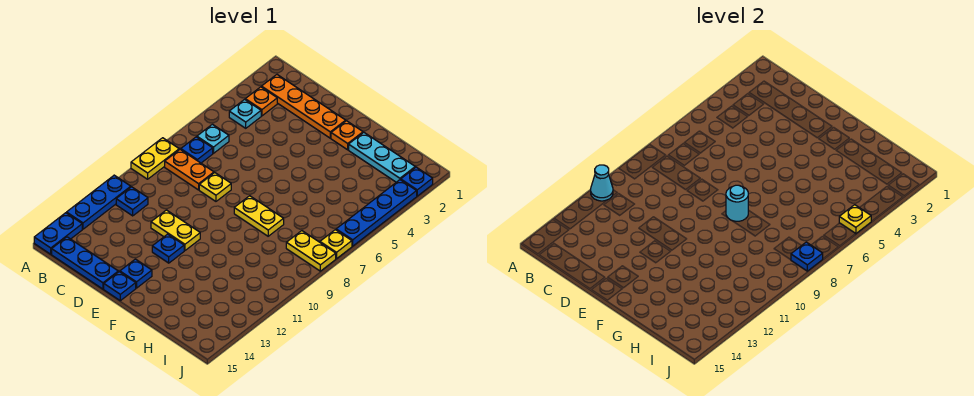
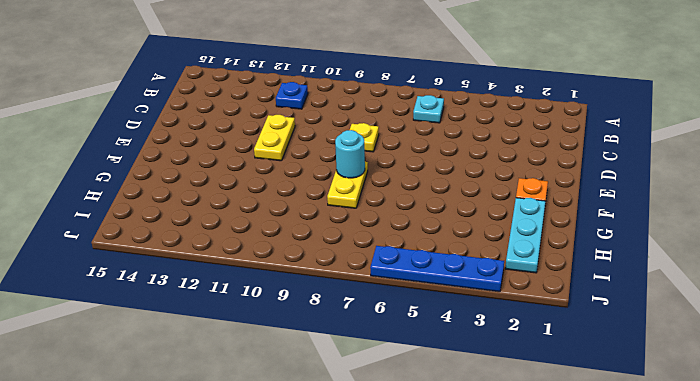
none -> yellow plate A8:A9 level 1
none -> blue plate A11:A13 level 1
none -> blue plate A14:A15 level 1

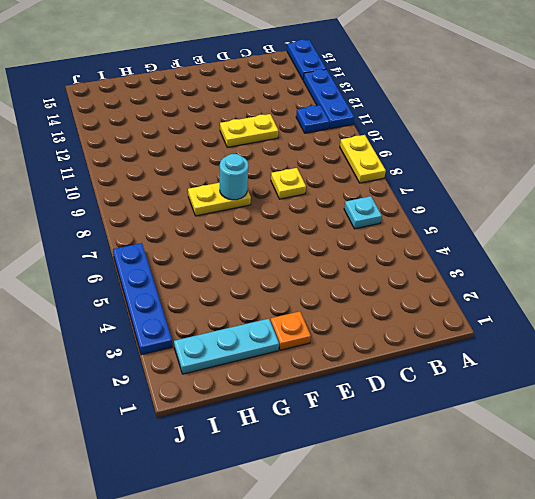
none -> orange plate B2:E2 level 1
none -> orange plate B3 level 1
none -> cyan plate B4 level 1

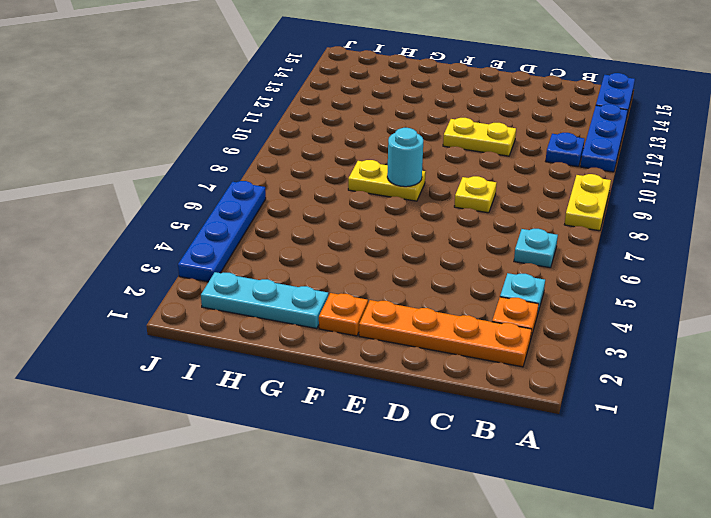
none -> blue plate B7 level 1
none -> orange plate B8:C8 level 1
none -> blue plate B15:D15 level 1

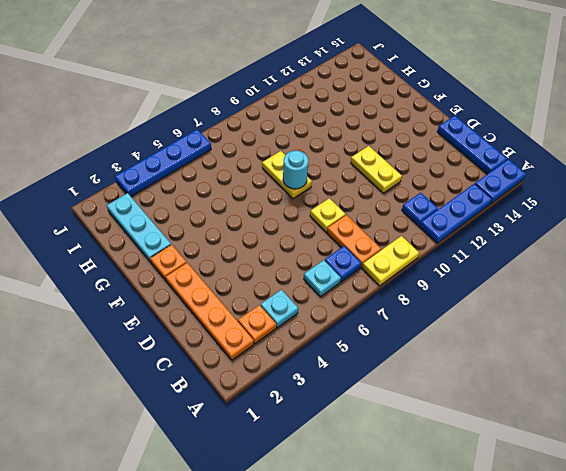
none -> blue plate E12 level 1
none -> blue plate E14 level 1
none -> blue plate E15 level 1

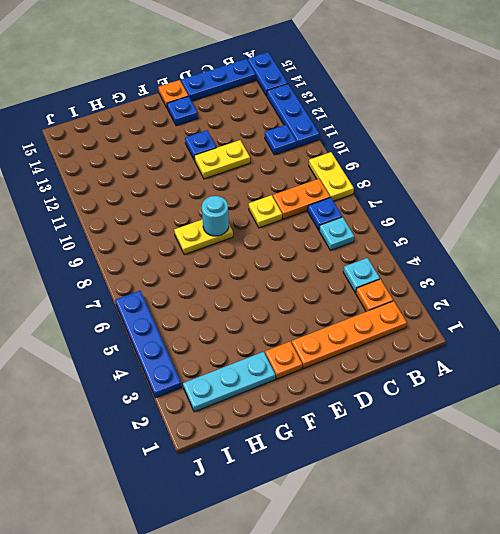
orange plate E15 level 1 -> blue plate E15 level 1
none -> yellow plate I8:J8 level 1
none -> blue plate J2 level 1
none -> yellow plate J7 level 1

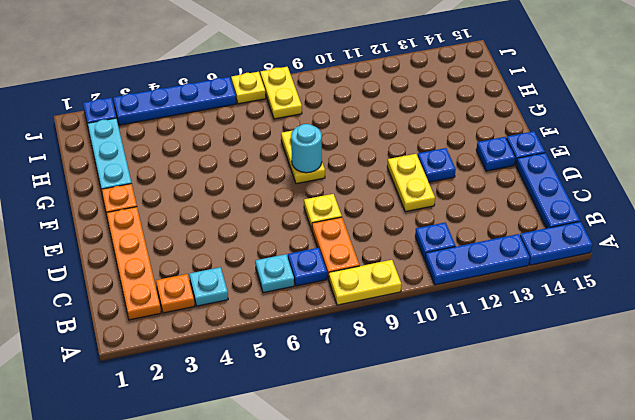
none -> cyan cone A11 level 2
none -> yellow plate J5 level 2
none -> blue plate J8 level 2

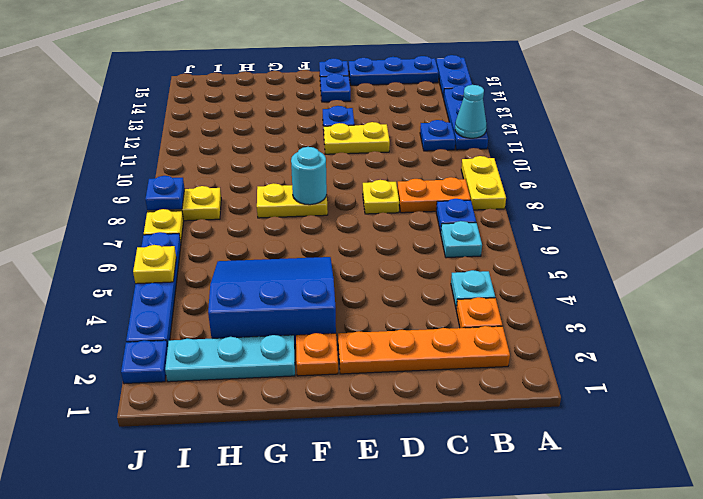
blue slope F3:H5 level 1 top 3 -> none

